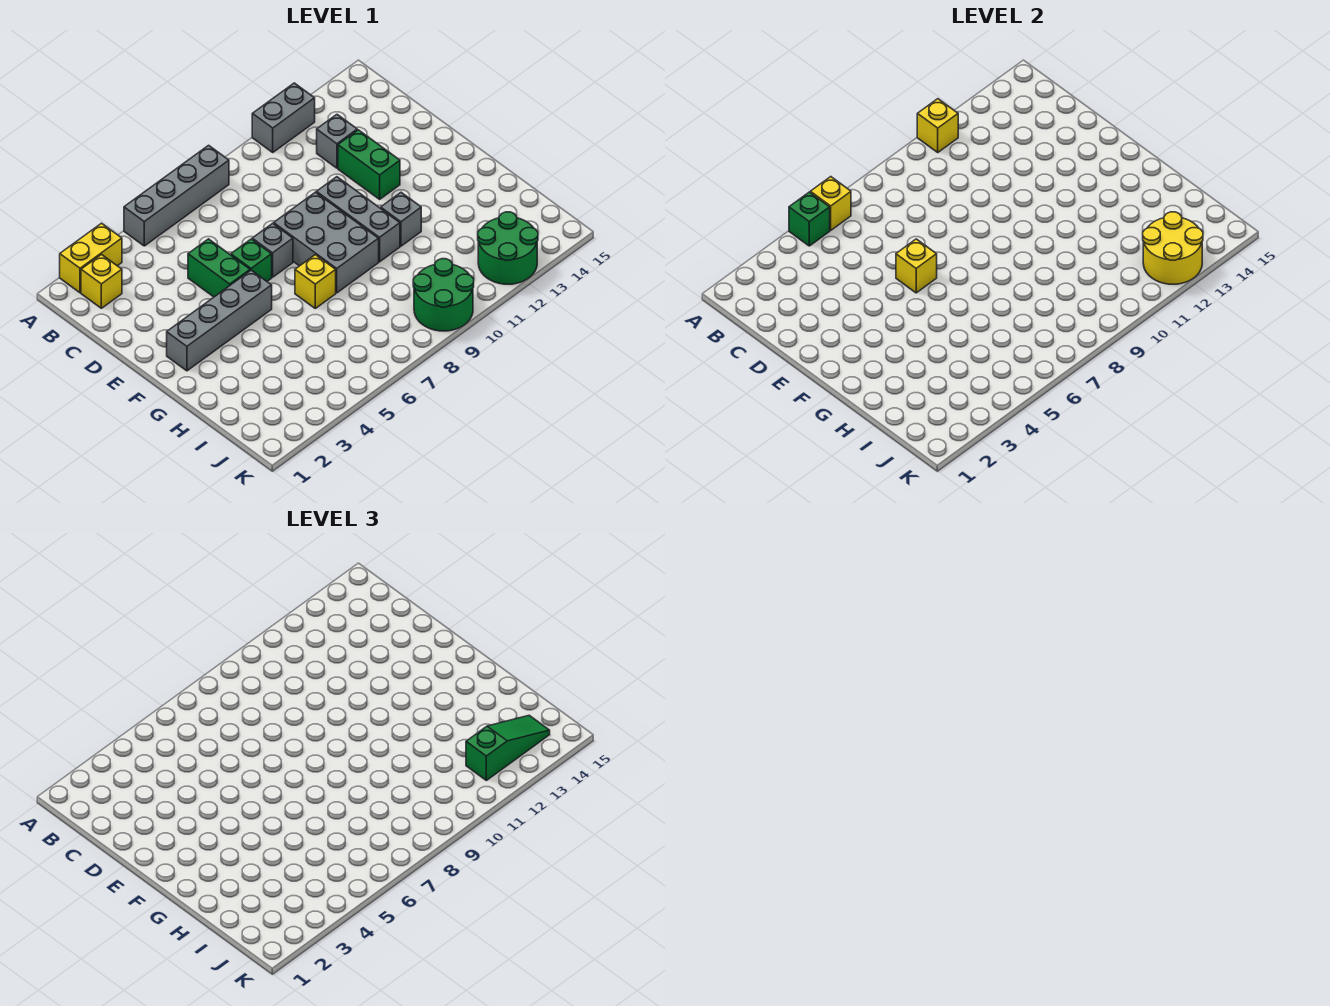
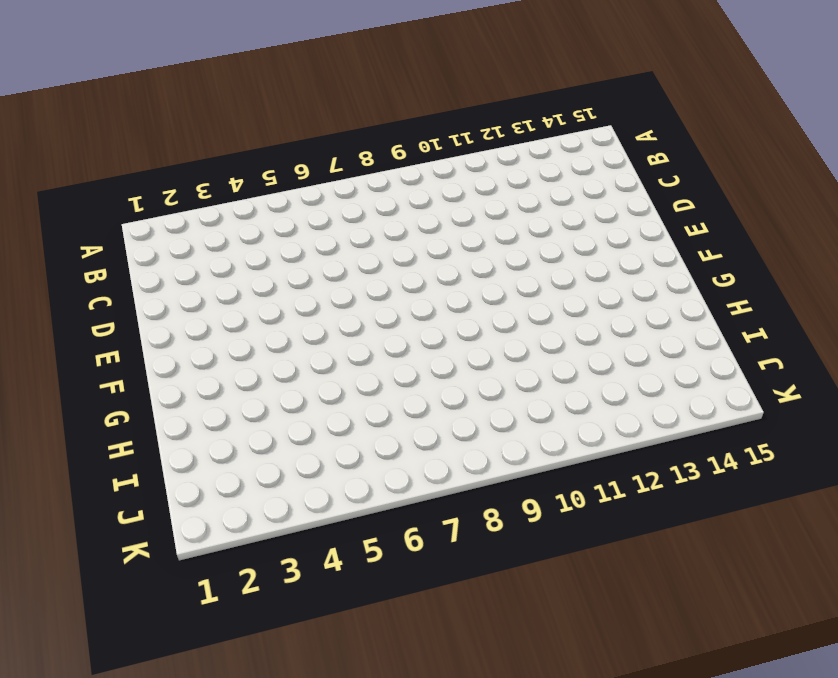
none -> yellow brick A2:A3 level 1
none -> grey brick A5:A8 level 1
none -> grey brick A11:A12 level 1

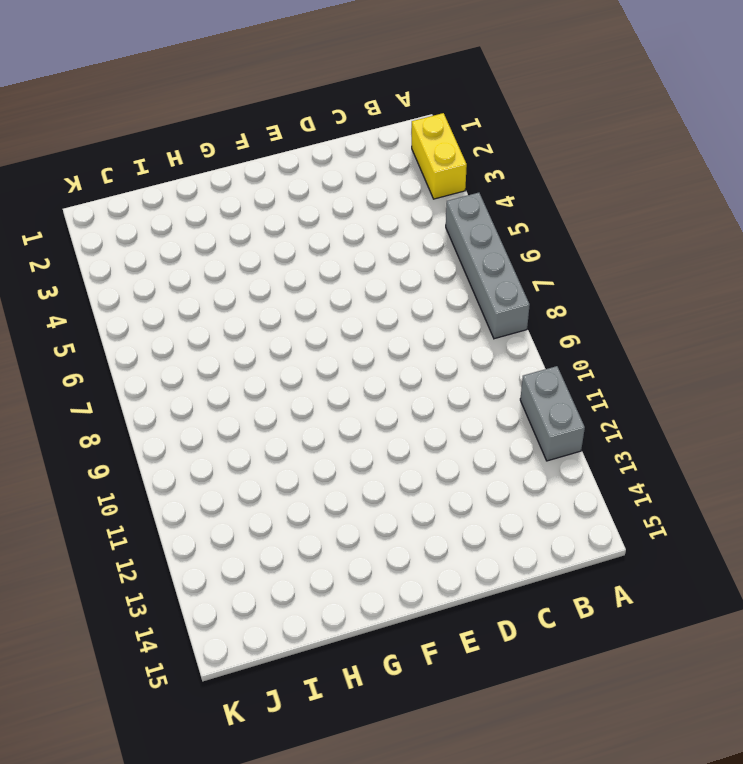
none -> yellow brick B2 level 1
none -> grey brick C12 level 1
none -> green brick D5:E5 level 1

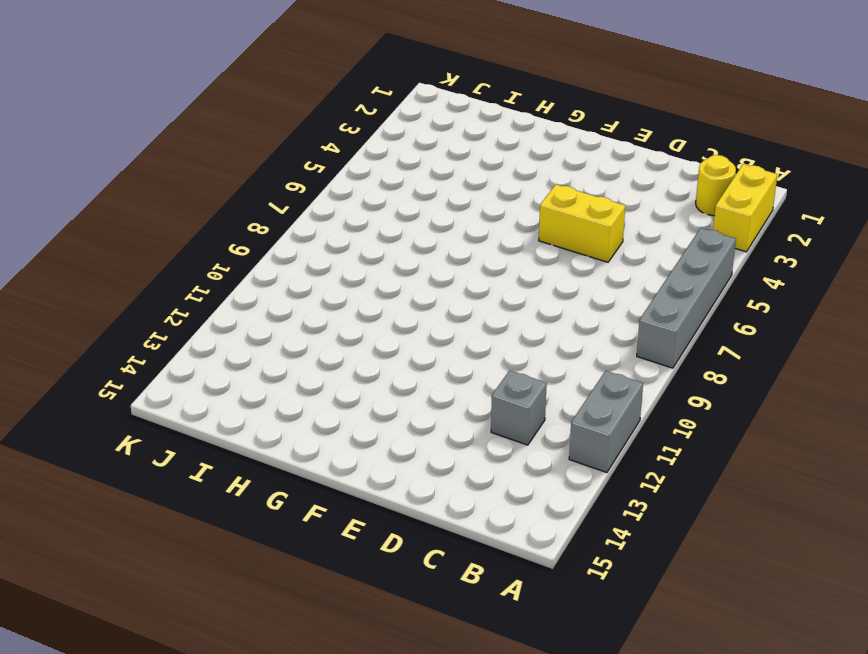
yellow round brick B2 level 1 -> yellow brick B2 level 1
yellow brick D5:E5 level 1 -> green brick D5:E5 level 1
none -> green brick D12:E12 level 1
none -> green brick E6 level 1
none -> grey brick E7 level 1

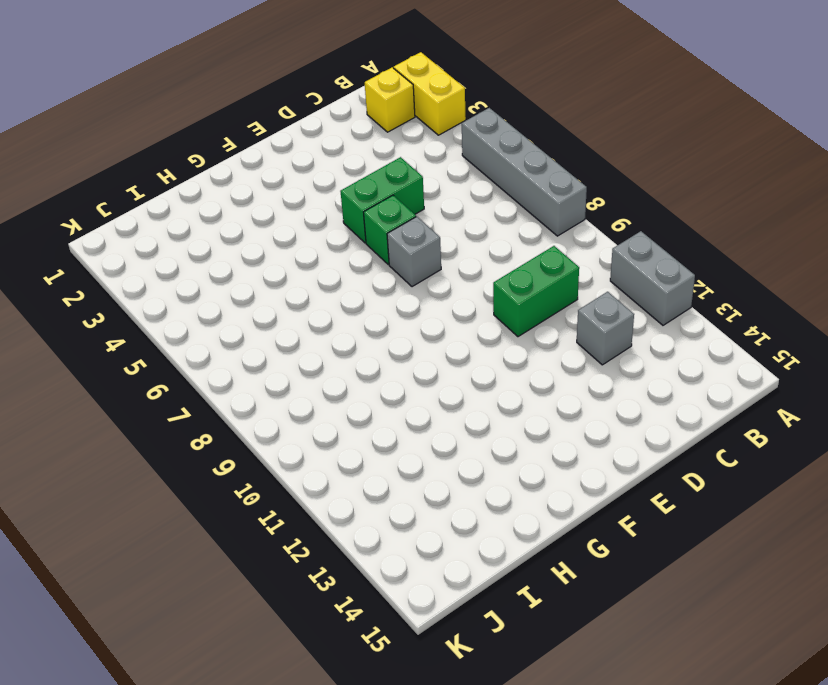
green brick C10:D10 level 1 -> green brick D12:E12 level 1
none -> grey brick E8:G9 level 1
none -> grey brick E10:G10 level 1
none -> grey brick F2:F5 level 1

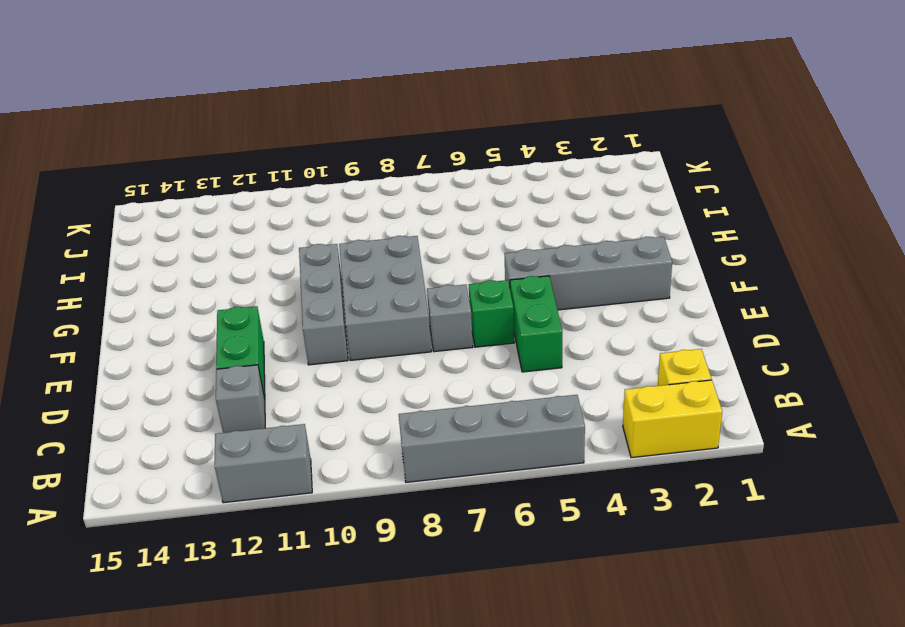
none -> yellow brick G7 level 1
none -> grey brick G11 level 1
none -> green round brick J9:K10 level 1

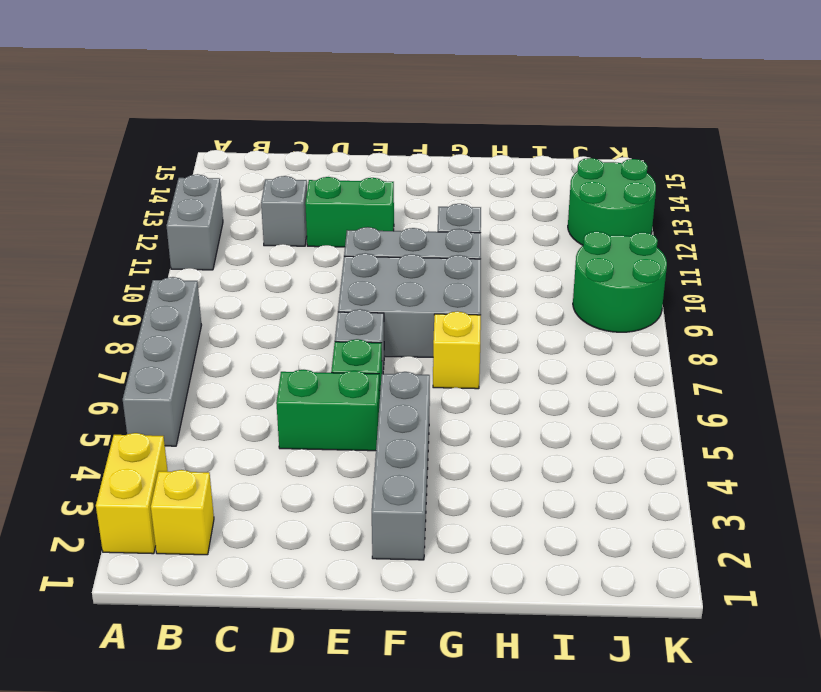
none -> green brick A5 level 2
none -> yellow brick A6 level 2
none -> yellow brick A11 level 2

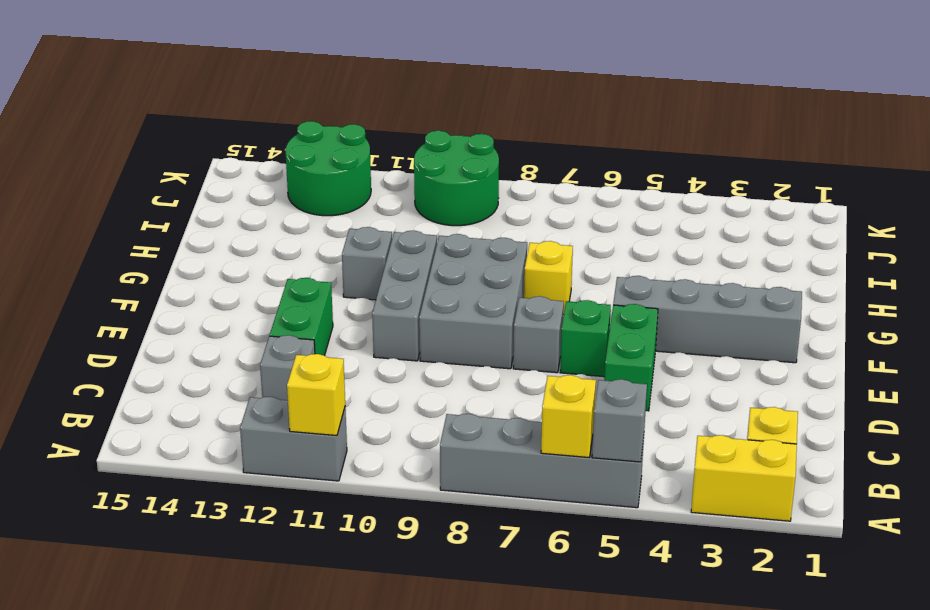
grey brick A5 level 2 -> green brick A5 level 2
none -> yellow brick E6 level 2
none -> yellow round brick J12:K13 level 2
none -> green slope J12:J14 level 3 top 12

